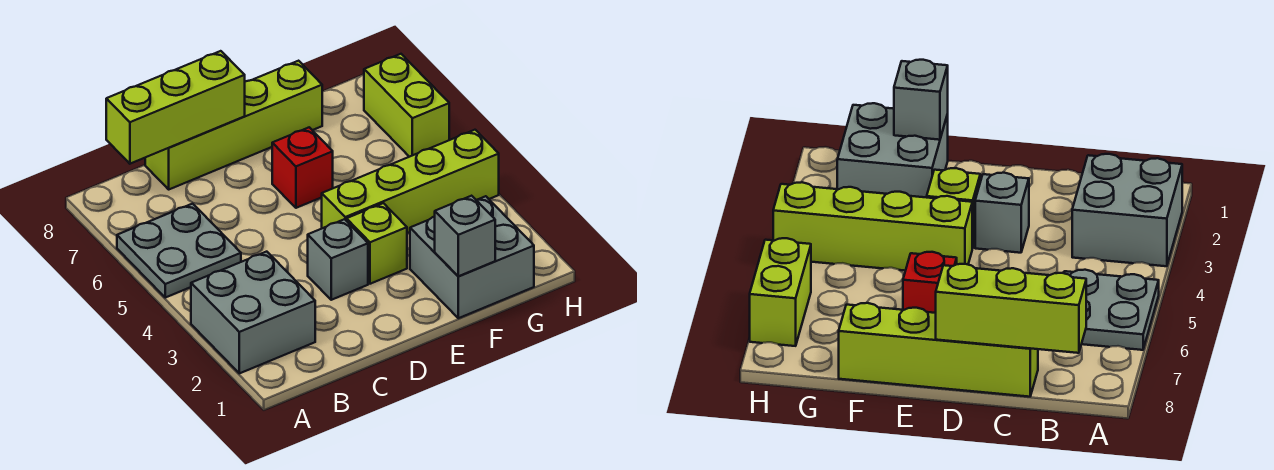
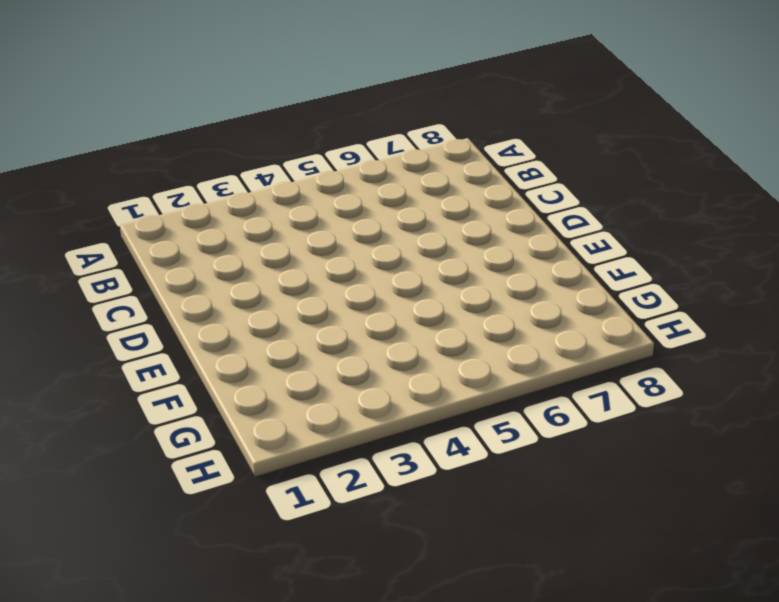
none -> grey brick A2:B3 level 1
none -> grey plate A5:B6 level 1

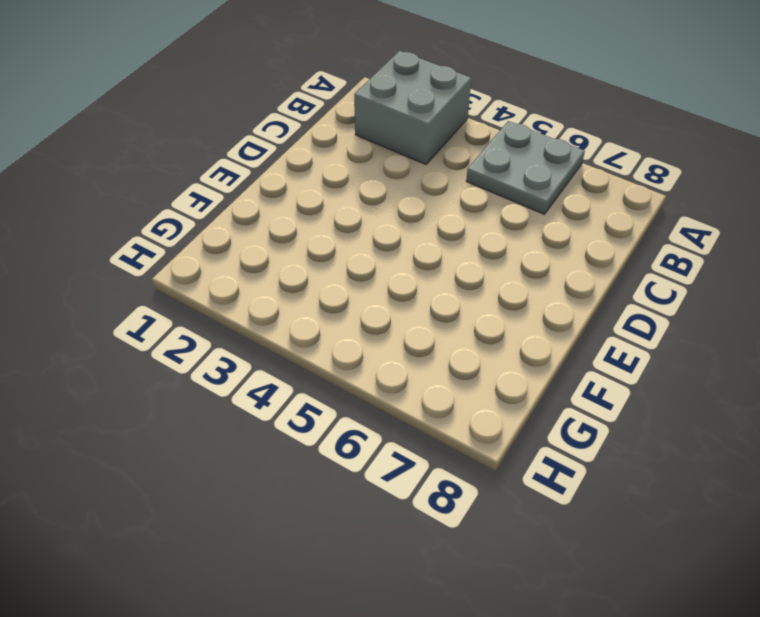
none -> lime brick C8:F8 level 1
none -> grey brick D3 level 1

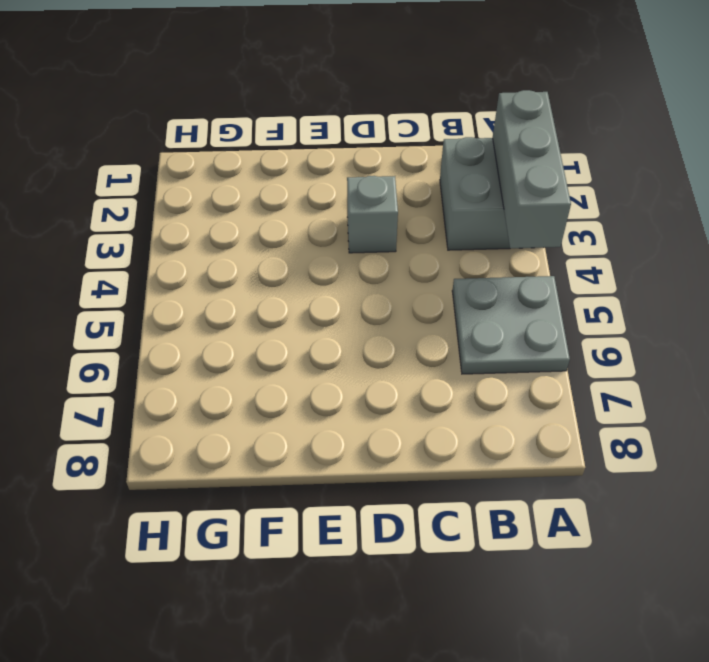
grey brick A2:A4 level 2 -> none
none -> lime brick C8:F8 level 1
none -> lime brick E3 level 1

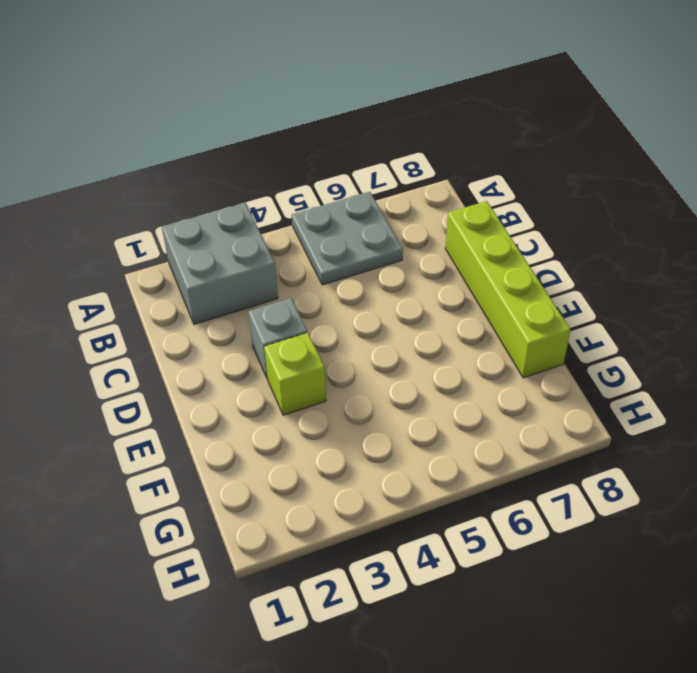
none -> lime brick E4:H4 level 1
none -> red brick E6 level 1

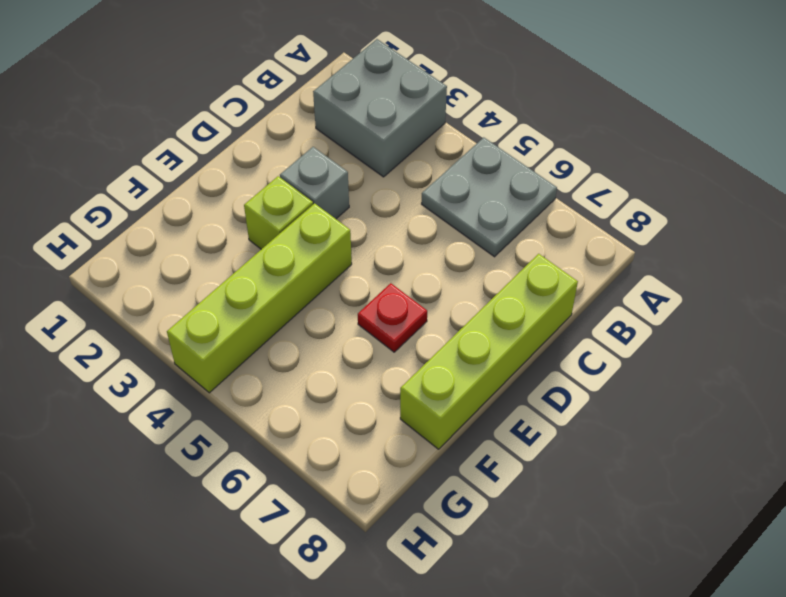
red plate E6 level 1 -> red brick E6 level 1
none -> grey brick F1:G2 level 1
none -> lime brick H6:H7 level 1

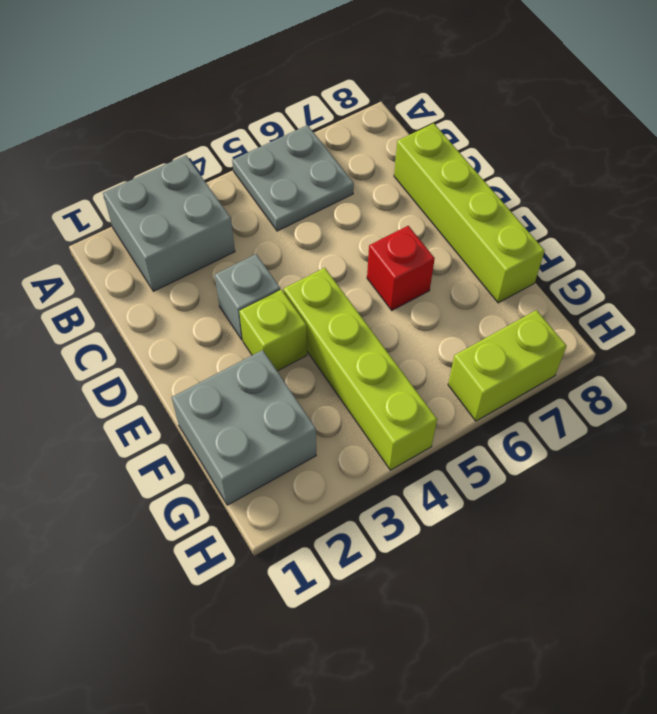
none -> lime brick B8:D8 level 2
none -> grey brick F1 level 2

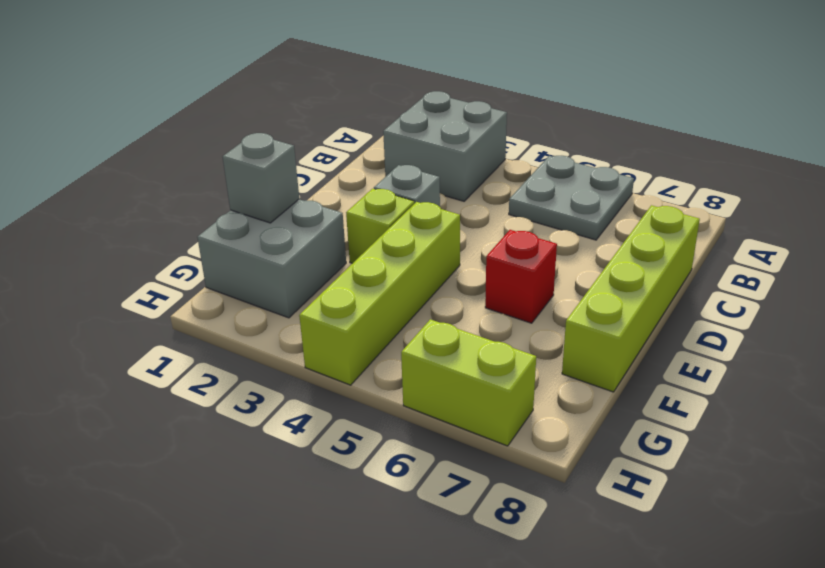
none -> lime brick B8:D8 level 2

